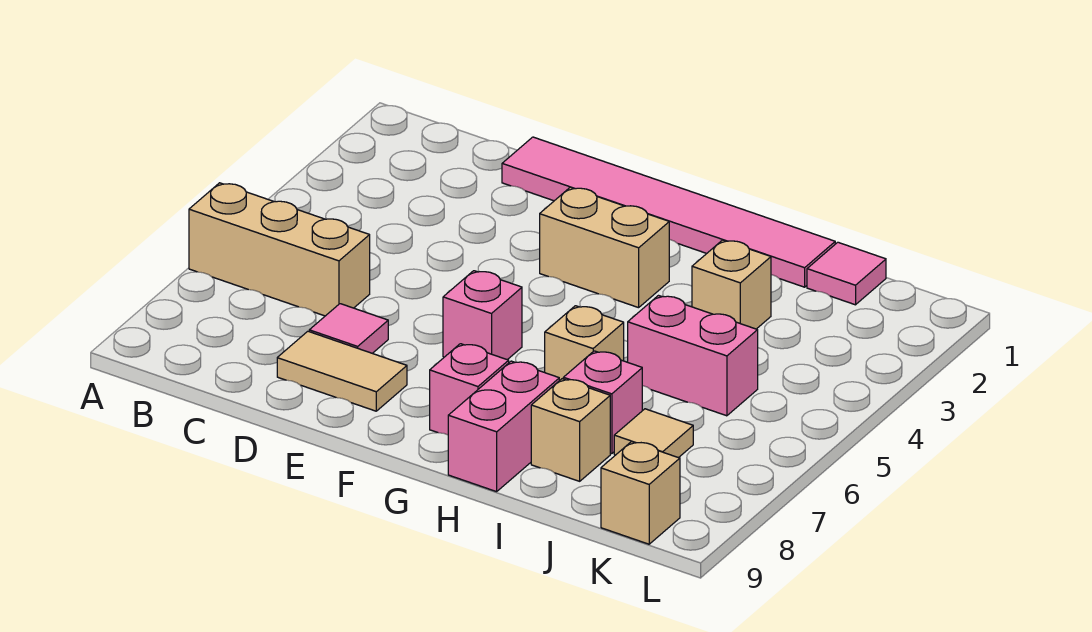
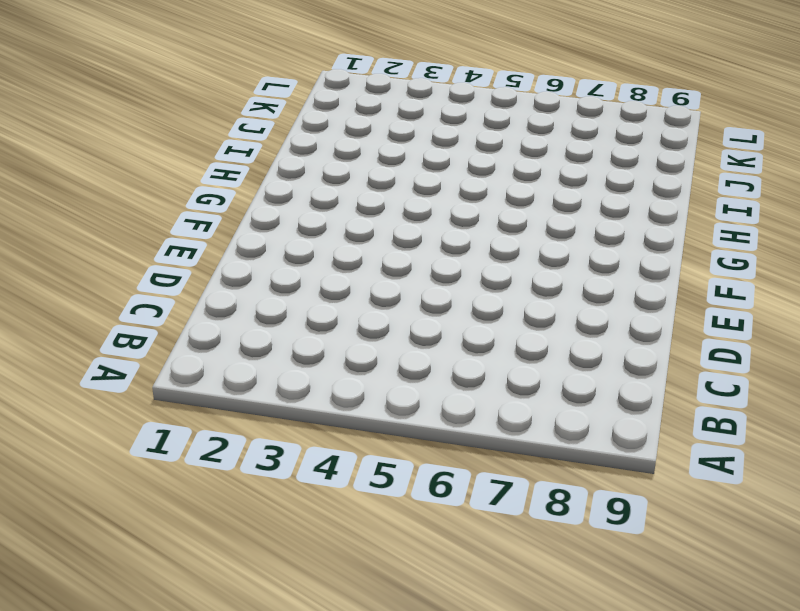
none -> tan brick A6:C6 level 1
none -> pink tile D1:I1 level 1
none -> pink tile D7 level 1

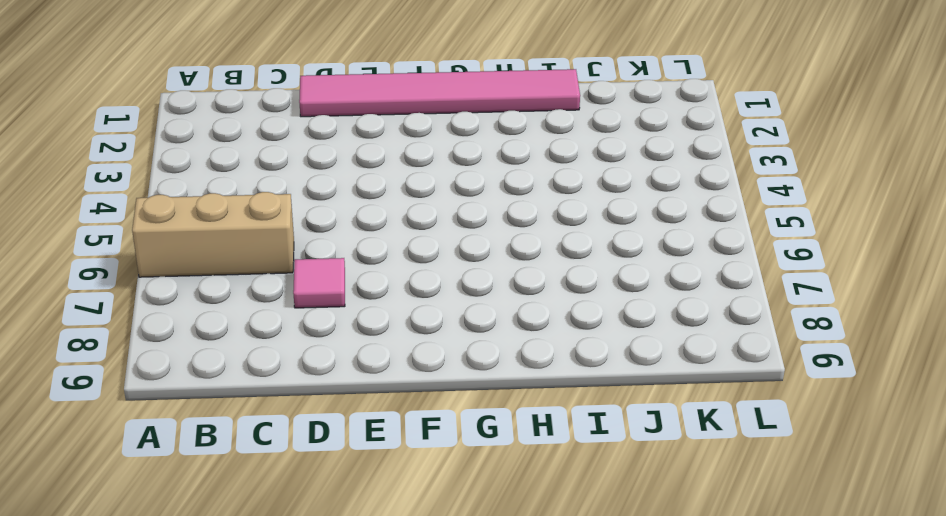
none -> tan tile D8:E8 level 1
none -> tan brick F3:G3 level 1
none -> pink brick F6 level 1

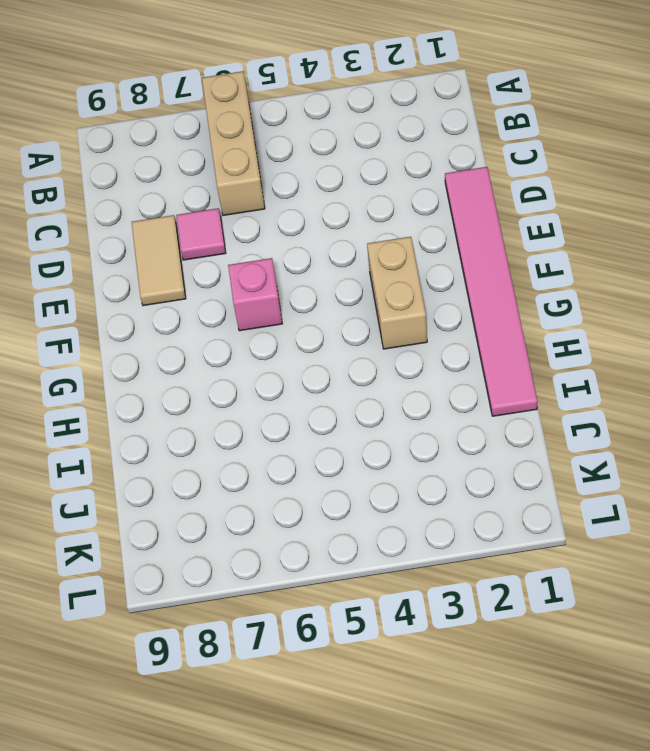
none -> pink brick G8 level 1
none -> tan brick H6 level 1
none -> pink brick H8:H9 level 1

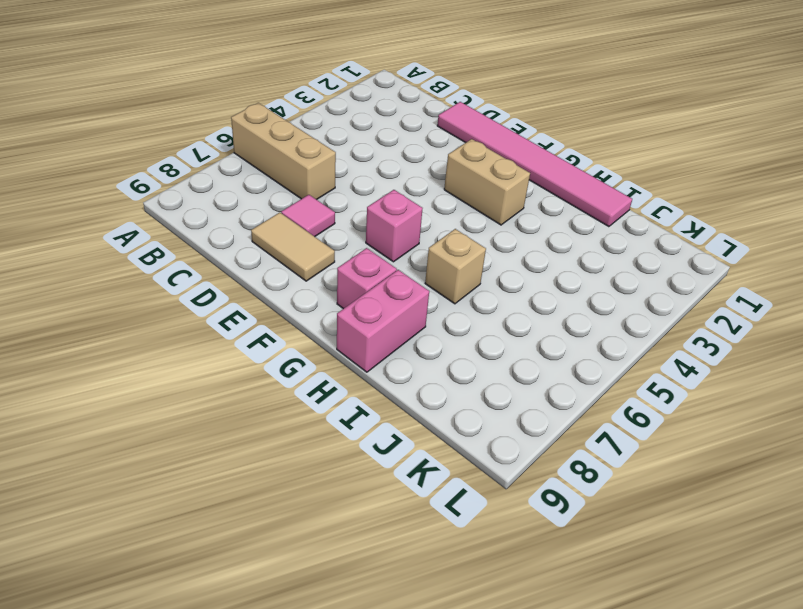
none -> tan brick I3 level 1
none -> pink brick I5:J5 level 1
none -> pink brick I7 level 1

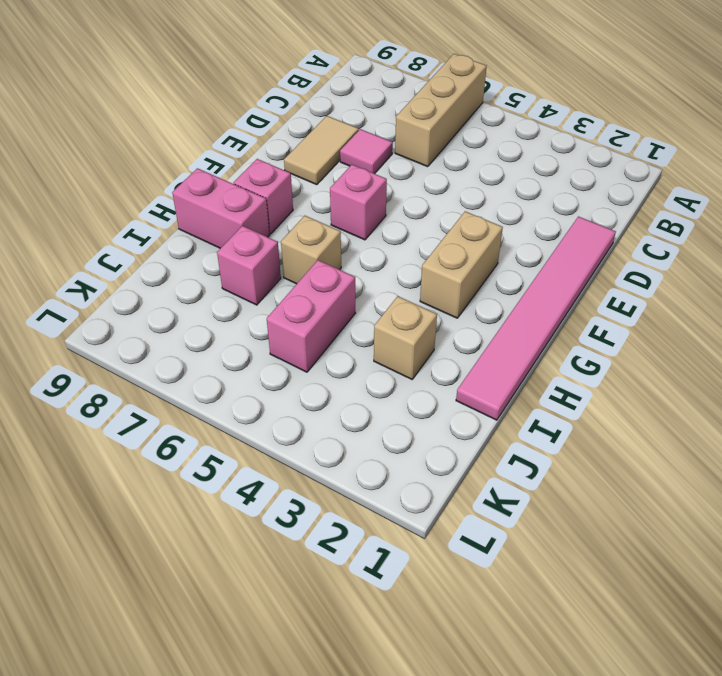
none -> tan brick I8 level 1
none -> pink tile J1 level 1
none -> tan tile J7 level 1

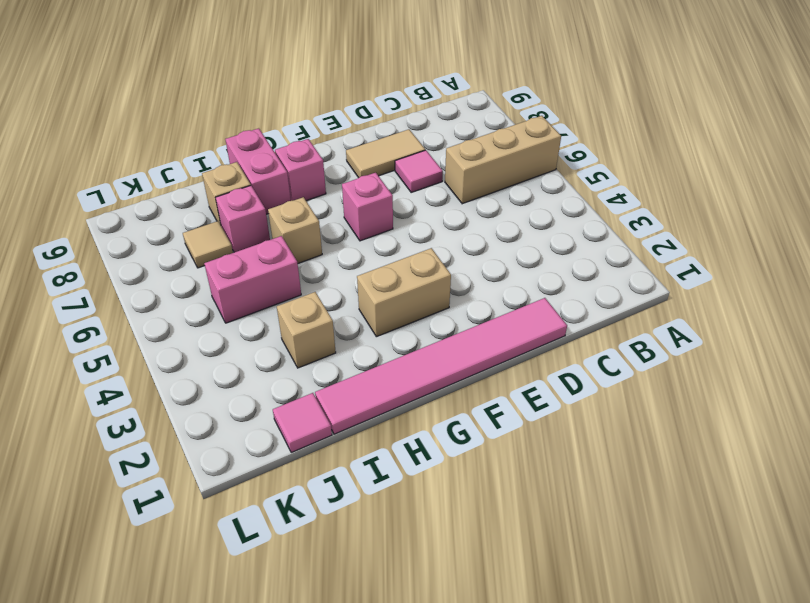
none -> tan brick K9 level 1

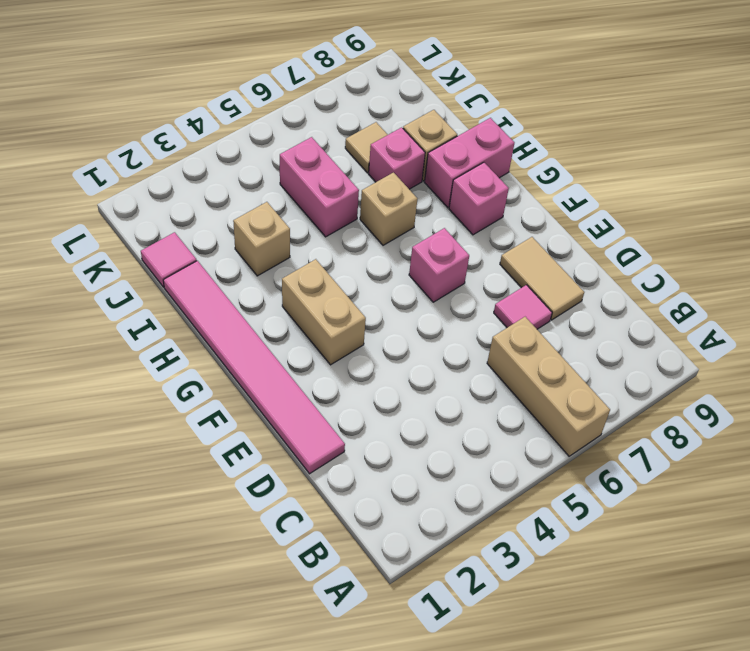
none -> tan brick K9 level 1

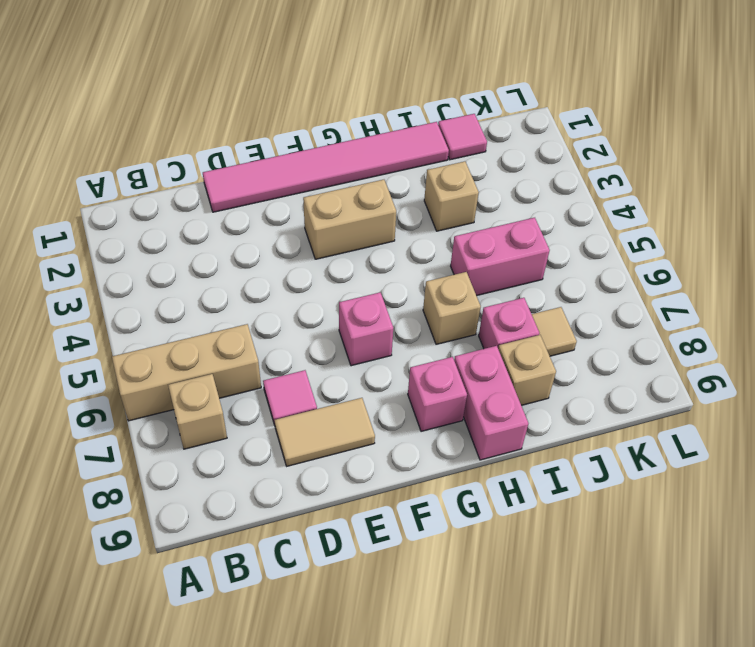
tan brick B7 level 1 -> tan brick K9 level 1

